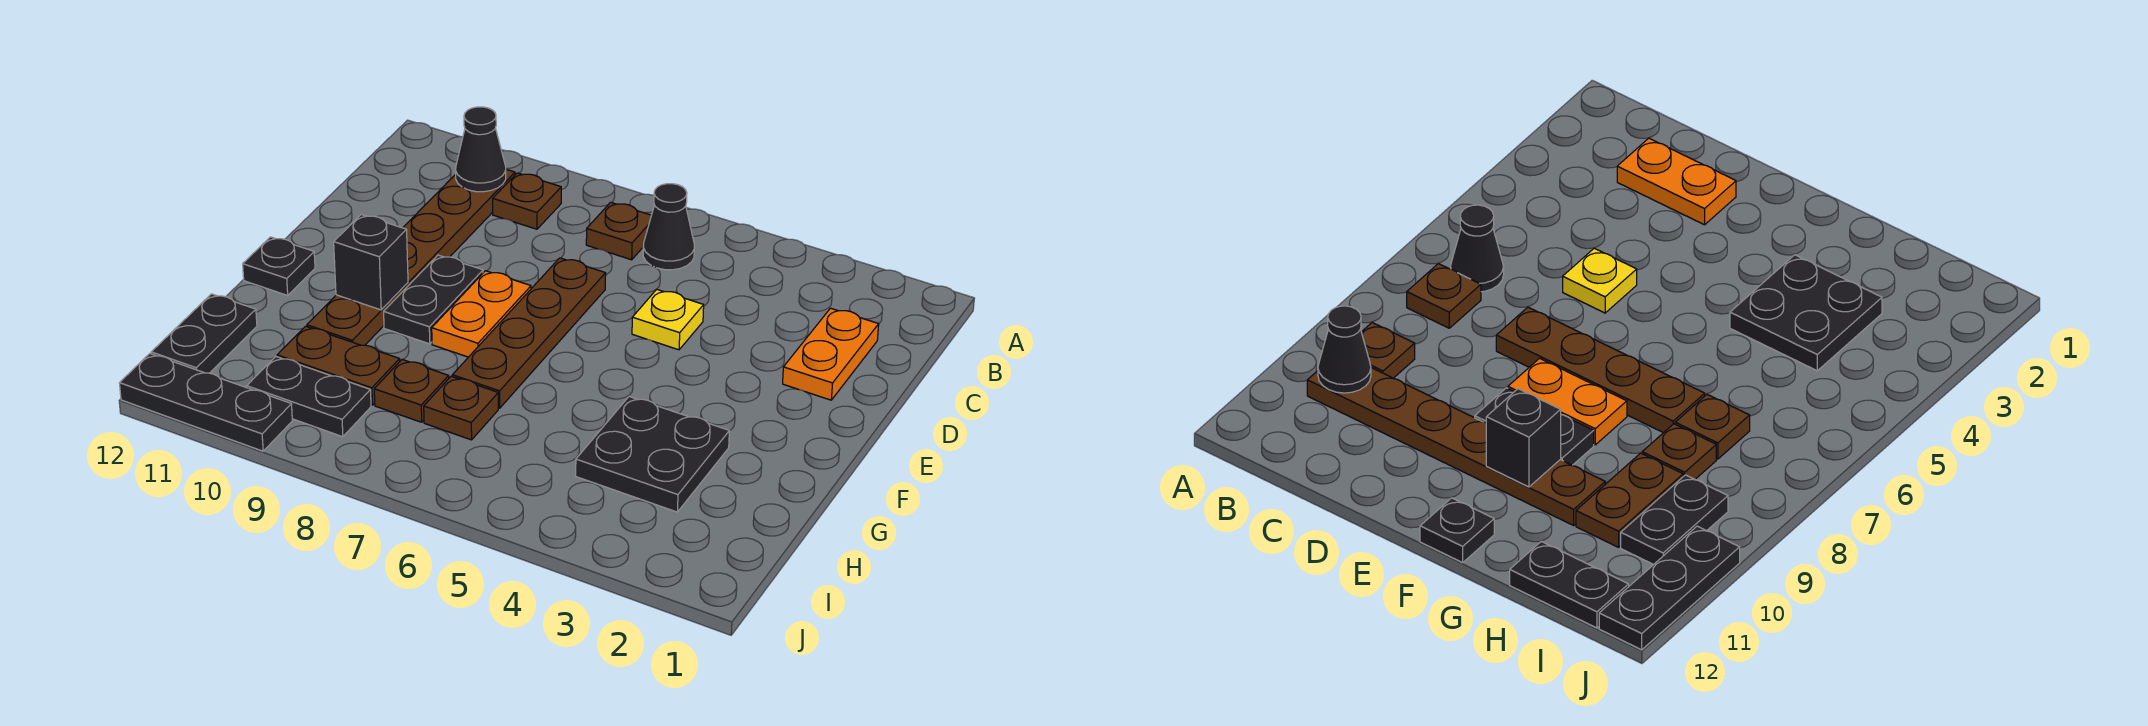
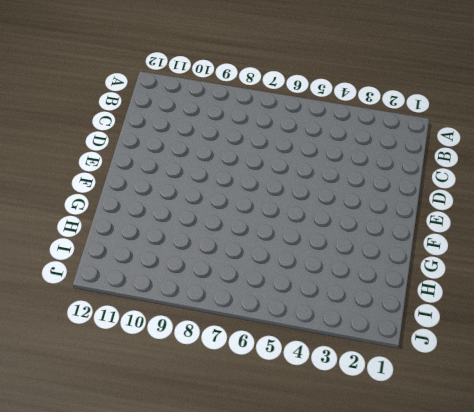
none -> black cone B6 level 1
none -> brown plate B7 level 1
none -> brown plate B9 level 1

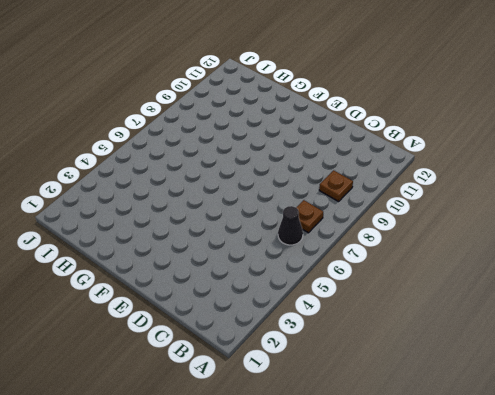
none -> brown plate B10:G10 level 1
none -> orange plate C2:D2 level 1
none -> yellow plate D5 level 1

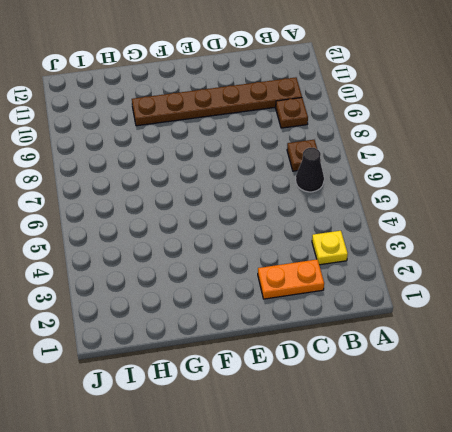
yellow plate B3 level 1 -> yellow plate D5 level 1
none -> brown plate D7:G7 level 1
none -> orange plate E8:F8 level 1
none -> black plate E9:F9 level 1

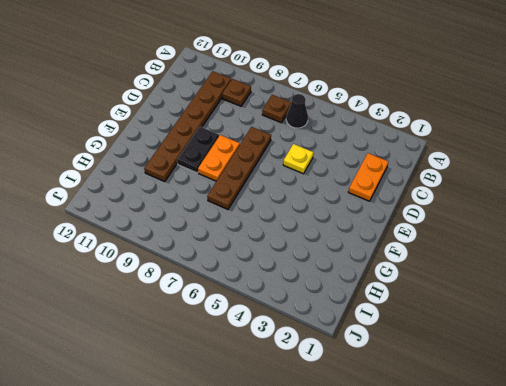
none -> black plate F12 level 1
none -> black plate G3:H4 level 1
none -> brown plate H7 level 1

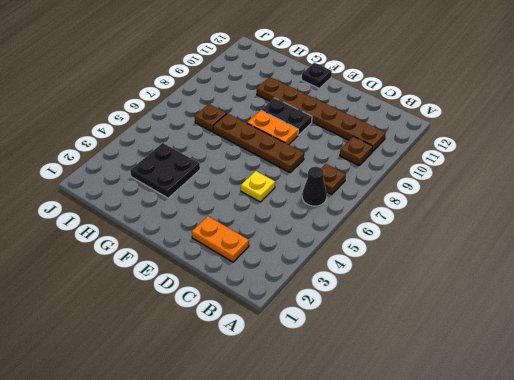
none -> brown plate H8 level 1
none -> brown plate H9:H10 level 1
none -> black plate H12:I12 level 1

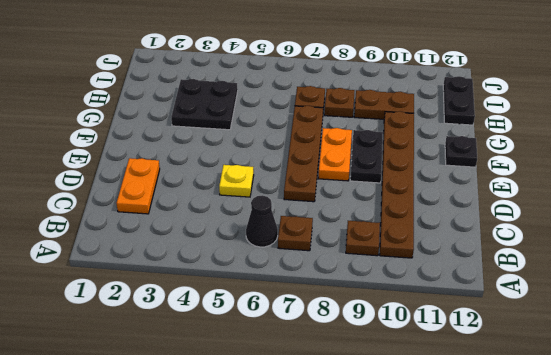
none -> black plate I9:I10 level 1
none -> black plate J10:J12 level 1
none -> black cone B10 level 2

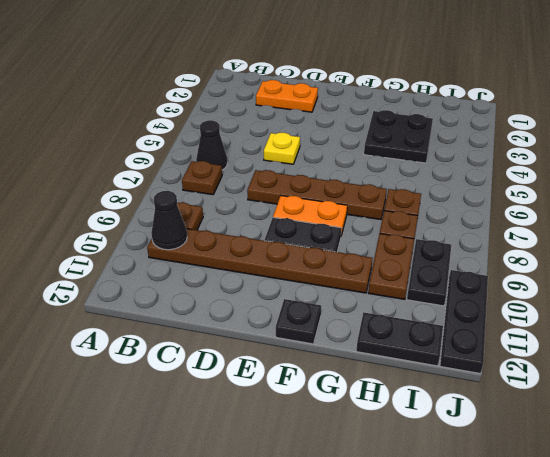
none -> black brick F10 level 2

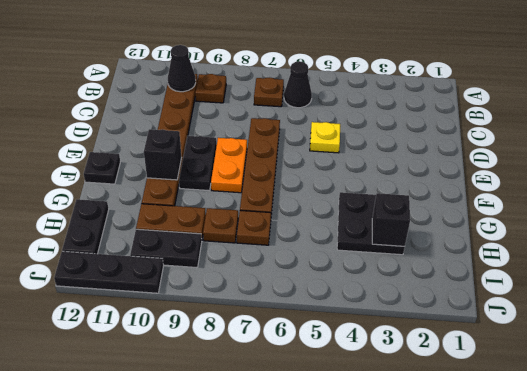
black brick H3 level 2 -> none
none -> orange plate C2:D2 level 1

